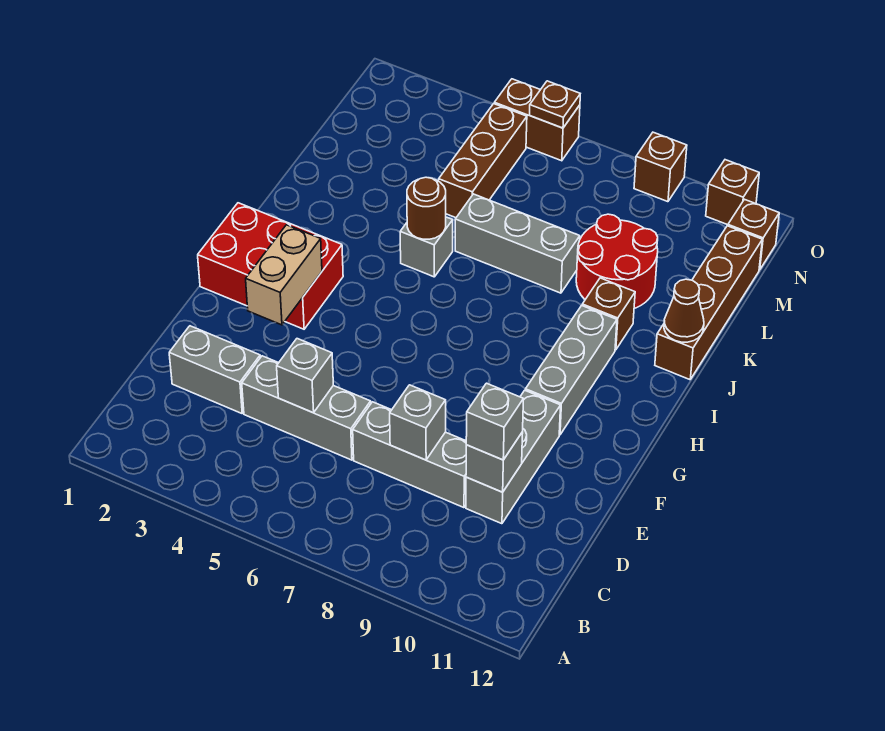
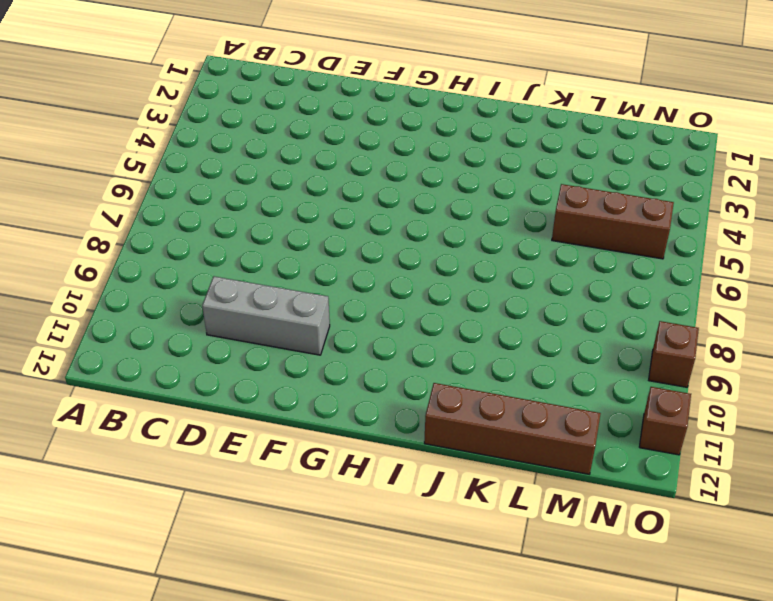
none -> grey brick D2:D3 level 1
none -> grey brick D4:D6 level 1
none -> grey brick D7:D9 level 1

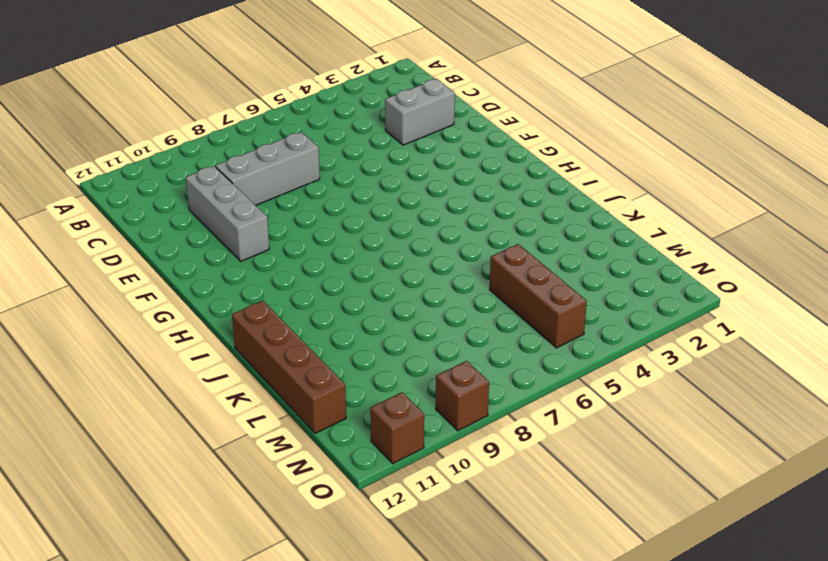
none -> grey brick D4:D6 level 1
none -> red brick G1:H3 level 1
none -> grey brick G10:I10 level 1

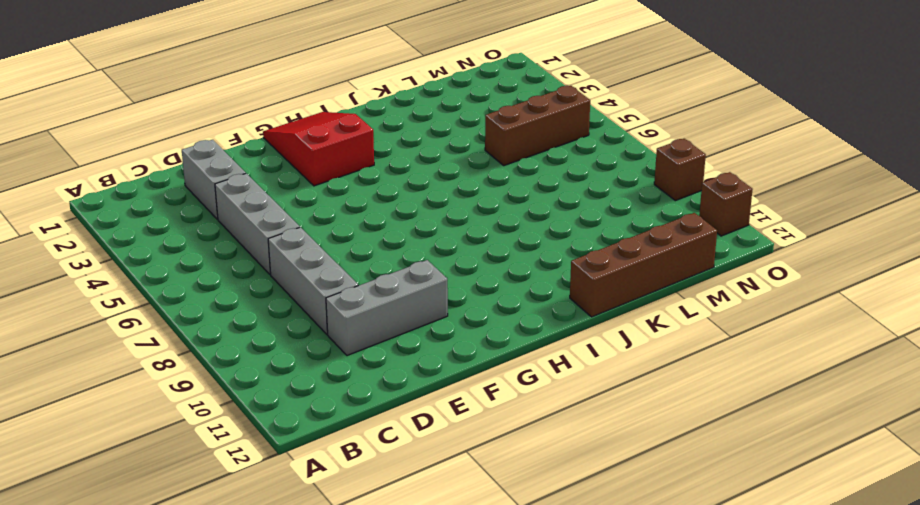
red slope G1:H3 level 1 top 3 -> red brick G1:H3 level 1
none -> grey brick G10:I10 level 1
none -> grey brick J5 level 1
none -> brown brick J10 level 1

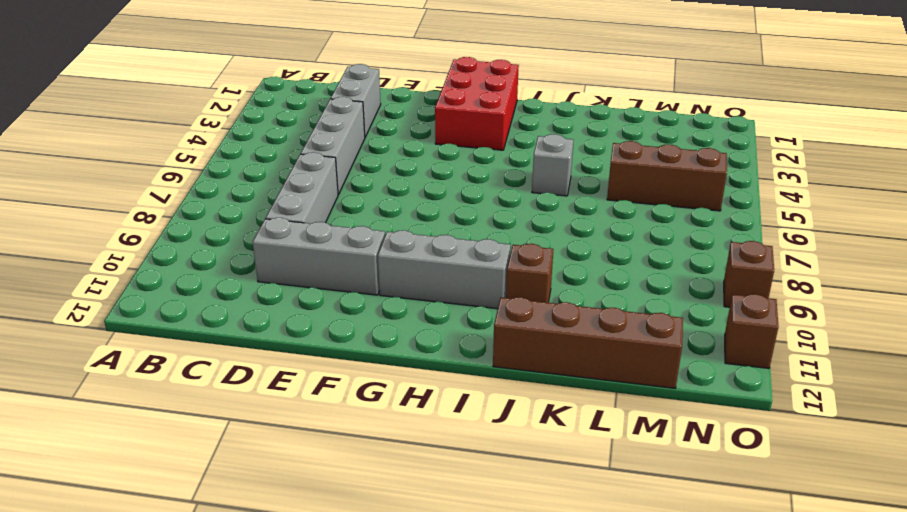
none -> grey brick K6:K8 level 1
none -> red round brick K9:L10 level 1
none -> brown brick N12 level 1

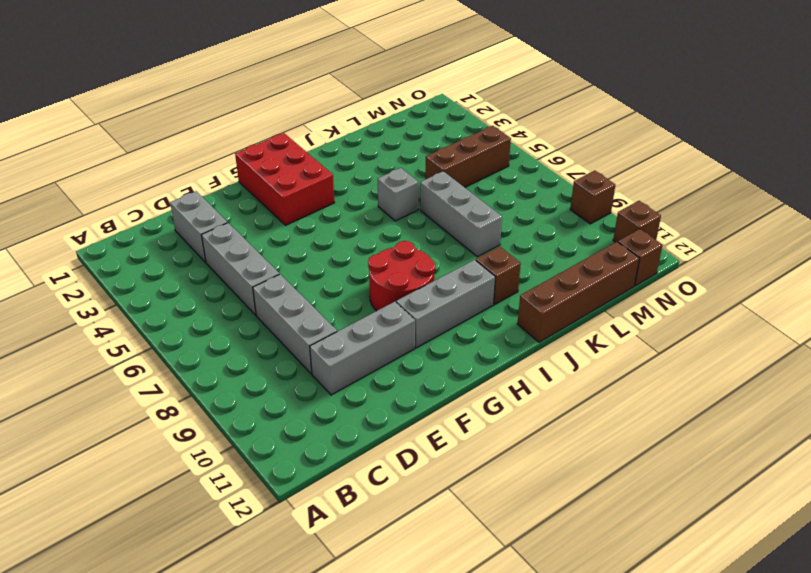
red round brick G8:H9 level 1 -> red round brick K9:L10 level 1
none -> brown brick O5:O6 level 1
none -> grey brick D5 level 2
none -> grey brick D8 level 2

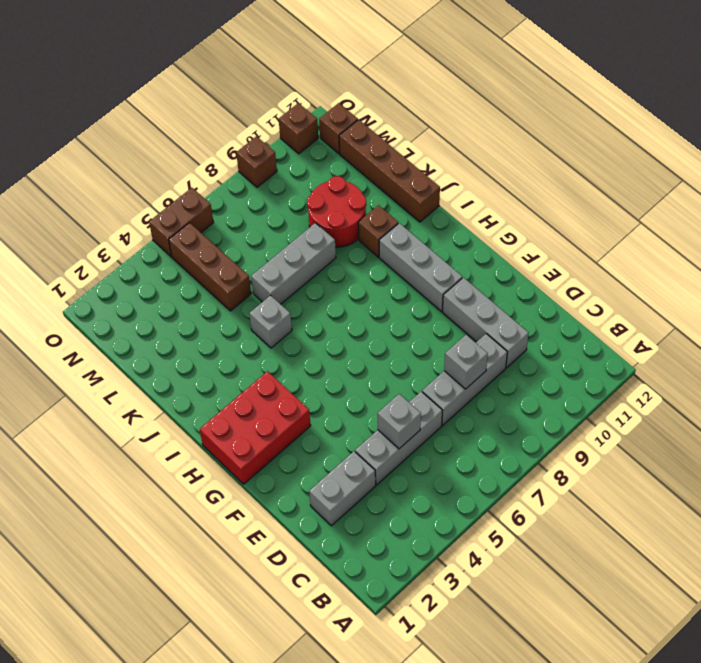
none -> grey brick D10 level 2
none -> tan brick F3:G3 level 2
none -> brown round brick J5 level 2

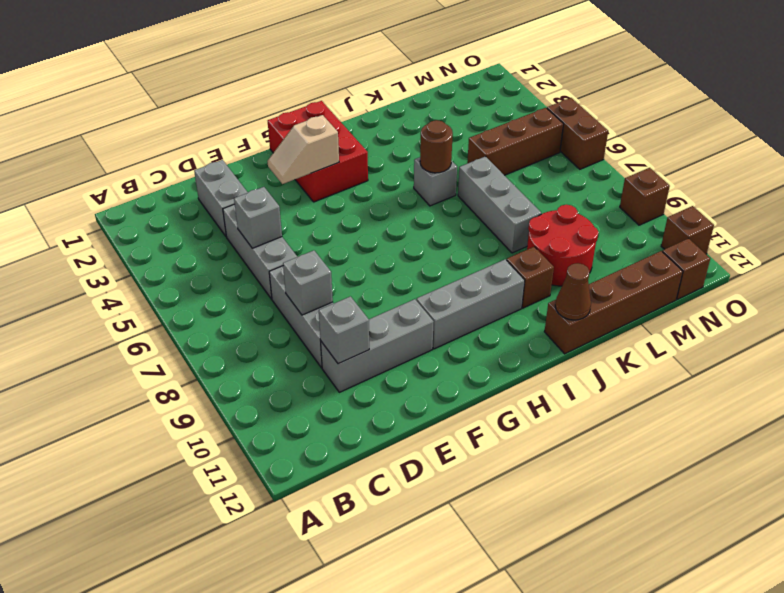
tan slope F3:G3 level 2 top G -> tan brick F3:G3 level 2
none -> brown plate O6 level 2
none -> grey brick D10 level 3

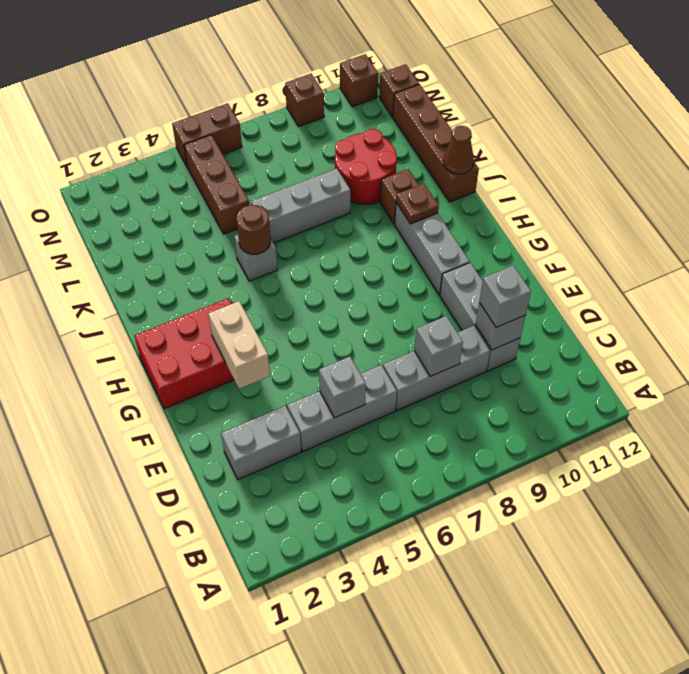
brown plate I10 level 2 -> brown plate O6 level 2

